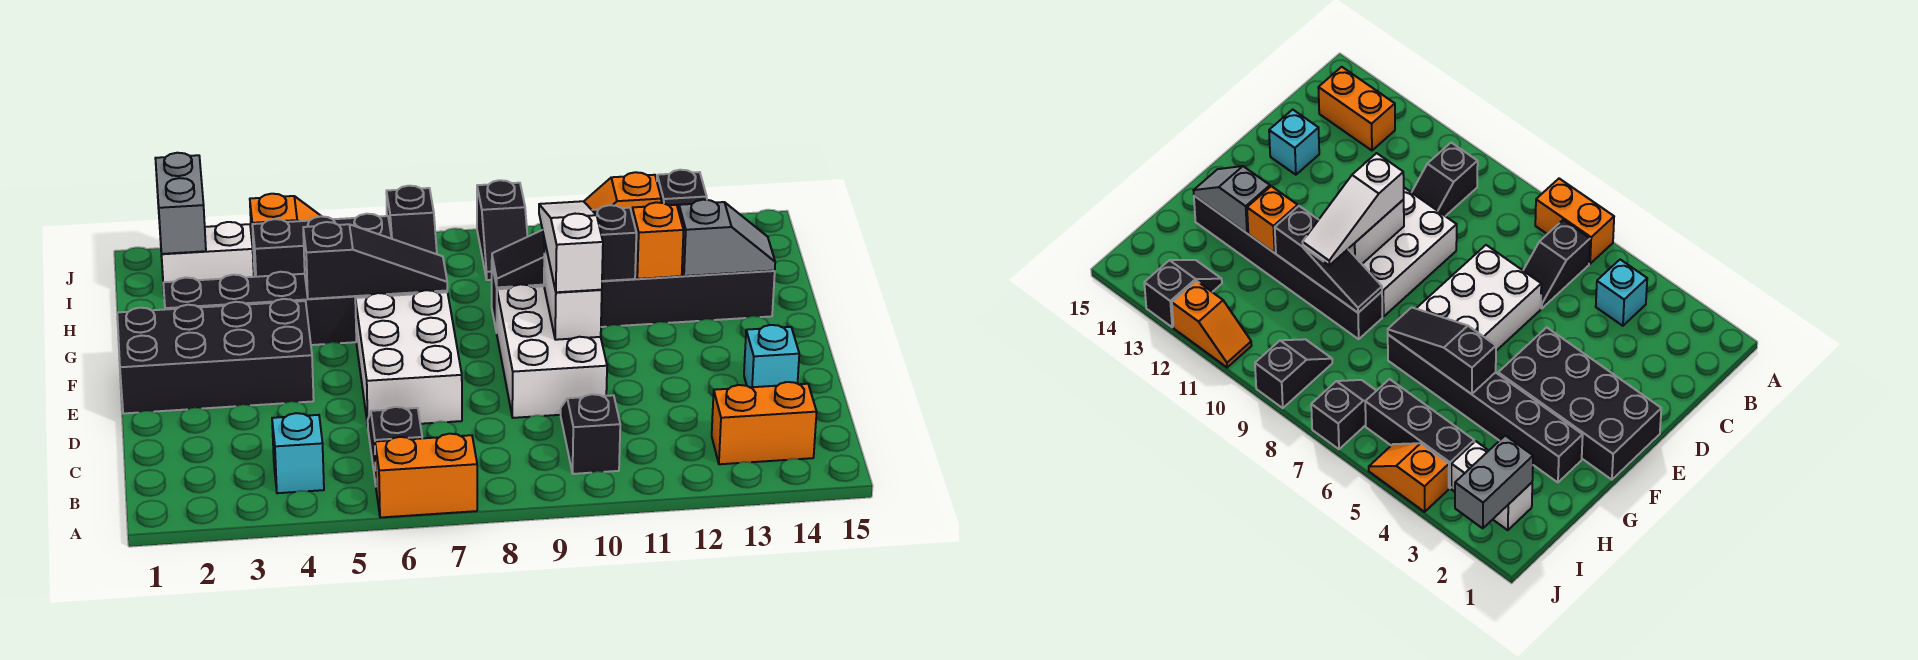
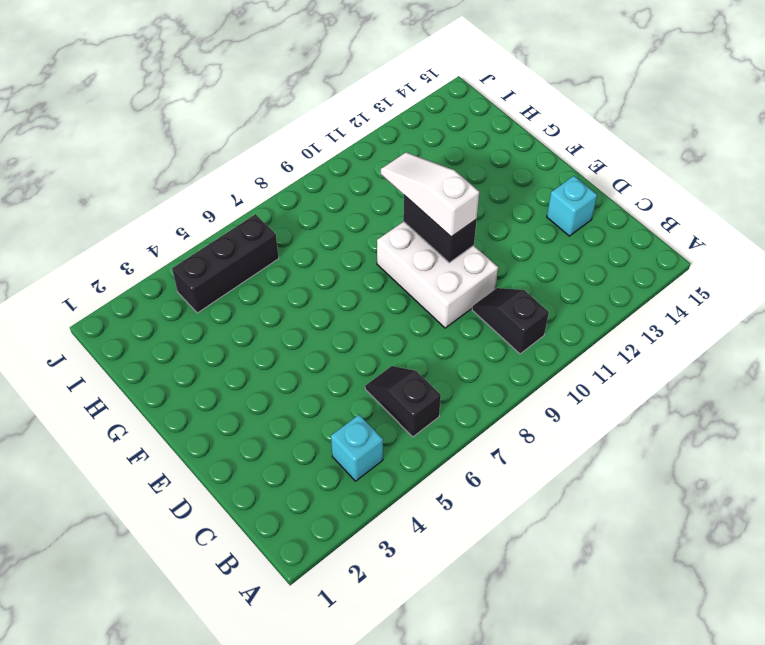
black brick E10:F10 level 2 -> white brick E10:F10 level 2
none -> orange brick A6:A7 level 1
none -> orange brick B13:B14 level 1
none -> white brick D6:F7 level 1

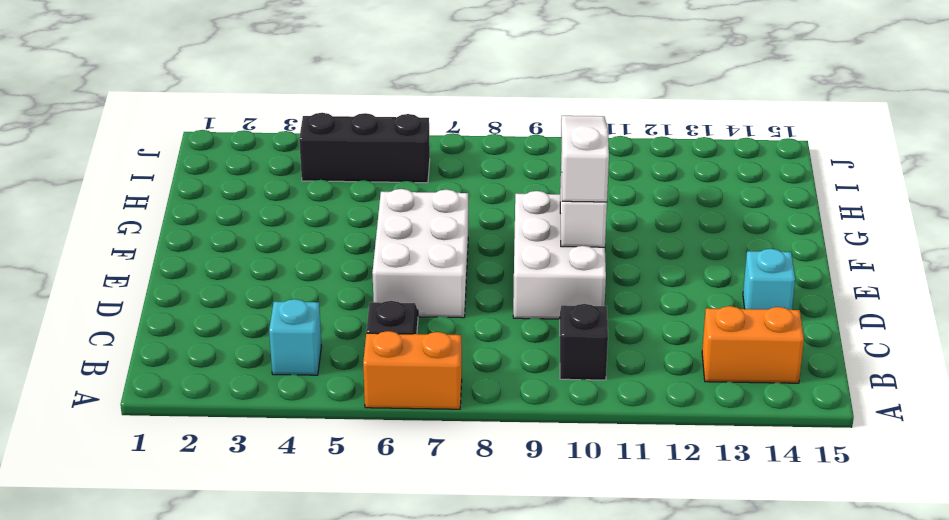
none -> black brick E1:F4 level 1
none -> black brick G2:G7 level 1
none -> black brick G9:G14 level 1

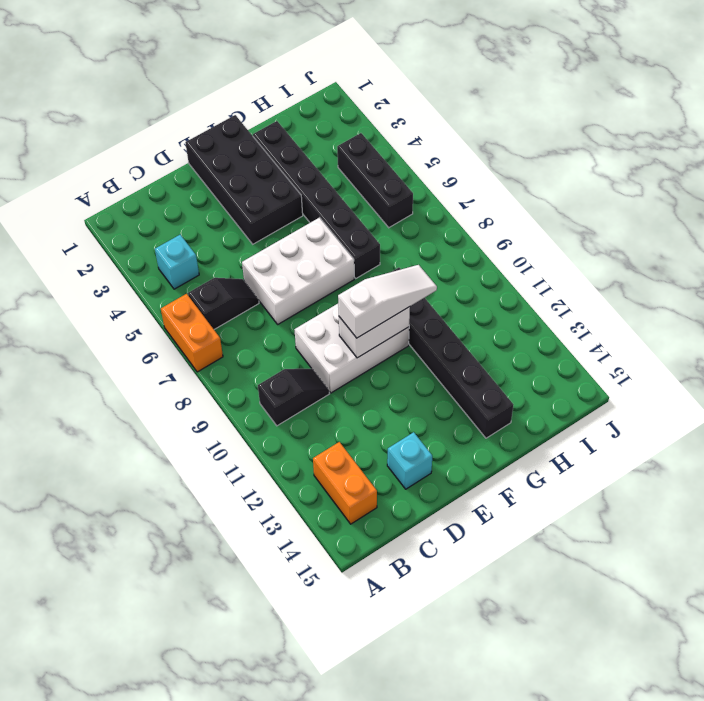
none -> white brick I2:I3 level 1
none -> black slope I7:J7 level 1 top J
none -> black slope I9:J9 level 1 top J

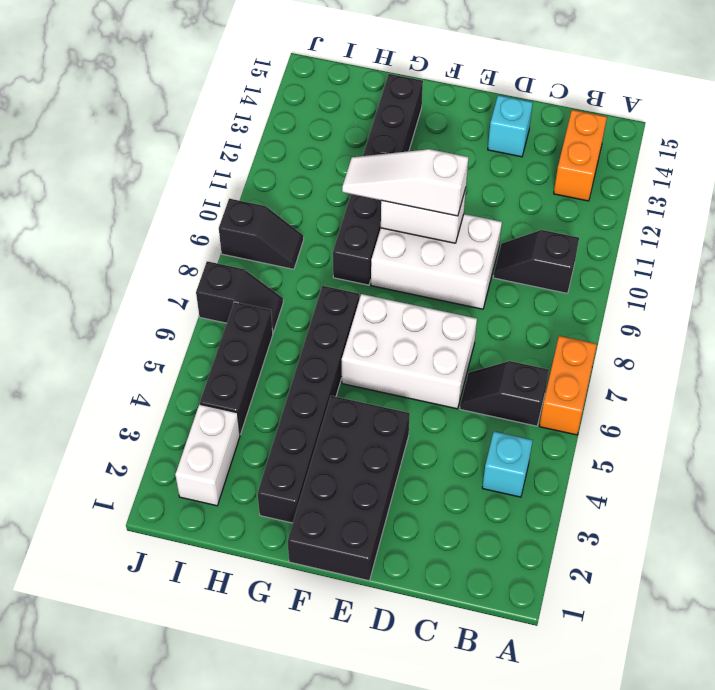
none -> black slope I13:J13 level 1 top J
none -> orange slope J4:J5 level 1 top 4
none -> orange slope J11:J12 level 1 top 12

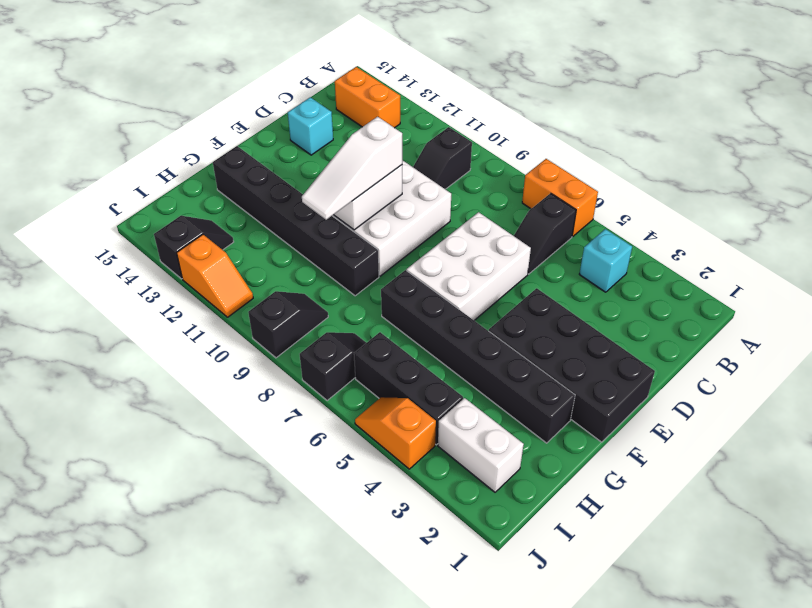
none -> black slope G5:G7 level 2 top 5
none -> black slope G9:G11 level 2 top 11
none -> orange brick G12 level 2

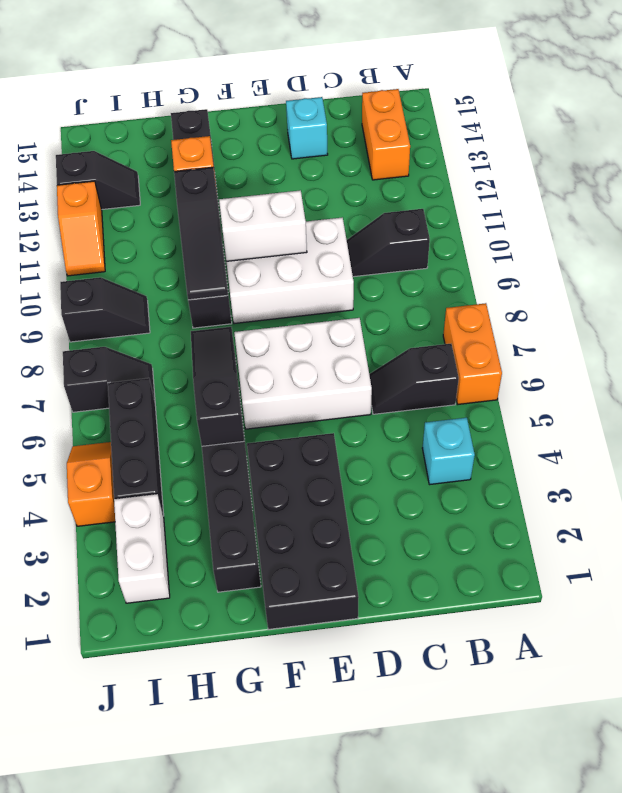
none -> grey slope G13:G14 level 2 top 13
none -> grey brick I2:J2 level 2
none -> white slope E10:G10 level 3 top E

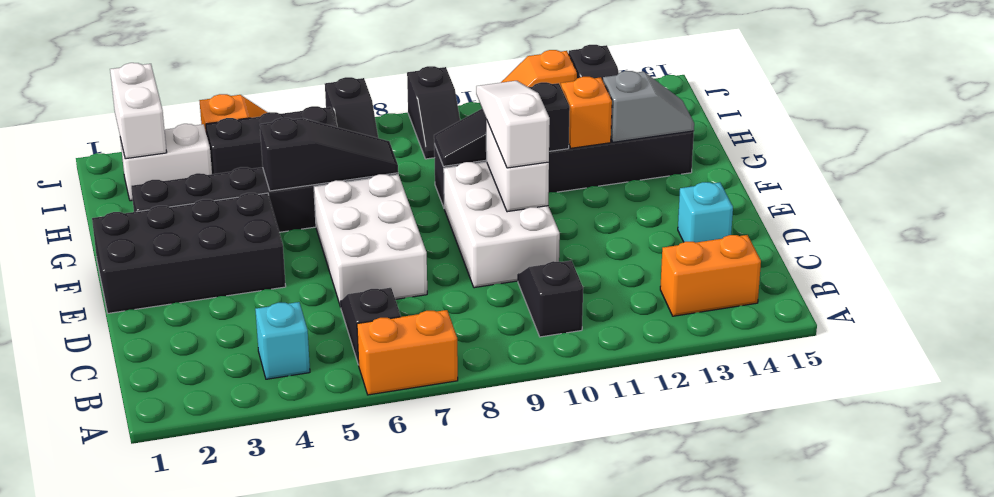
white brick I2:J2 level 2 -> grey brick I2:J2 level 2

